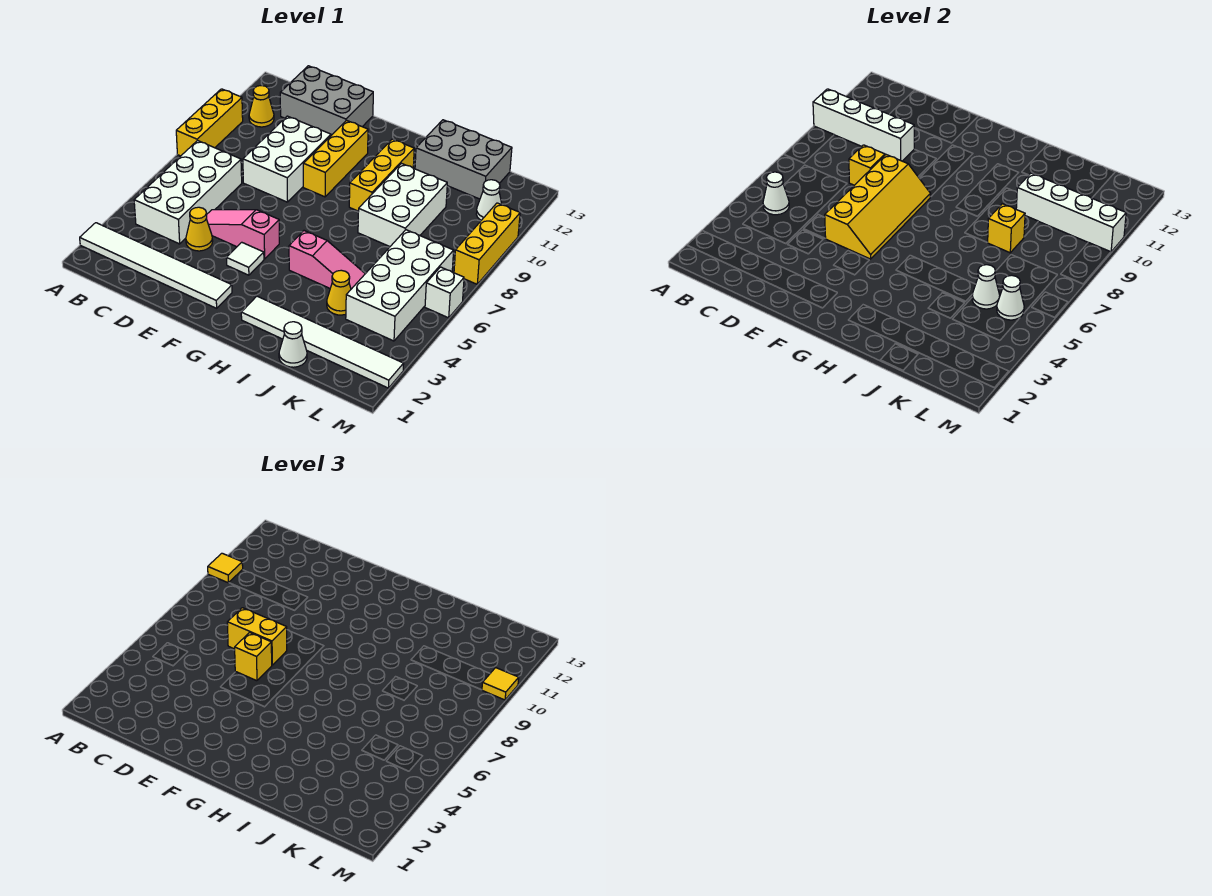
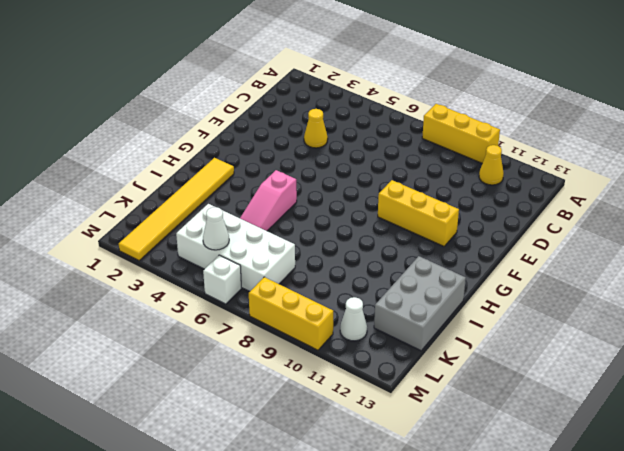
yellow tile H2:M2 level 1 -> white tile H2:M2 level 1
none -> white tile A2:F2 level 1
none -> white brick B4:C7 level 1
none -> grey brick C12:E13 level 1
none -> pink slope D5:F5 level 1 top F

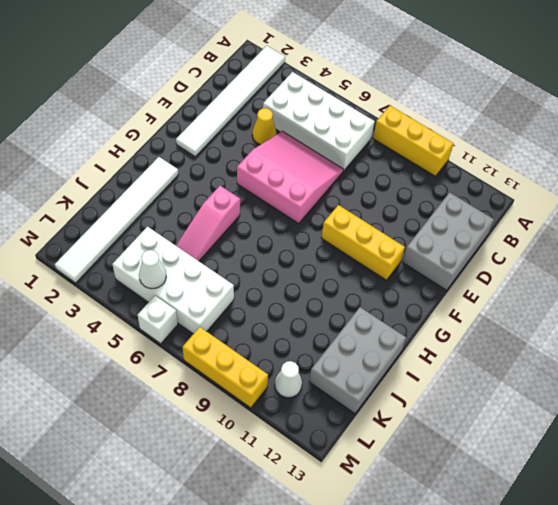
pink slope D5:F7 level 1 top F -> pink slope D5:F5 level 1 top F
none -> yellow cone B11 level 1
none -> white brick D8:E10 level 1
none -> white tile F4 level 1
none -> yellow brick H9:H11 level 1

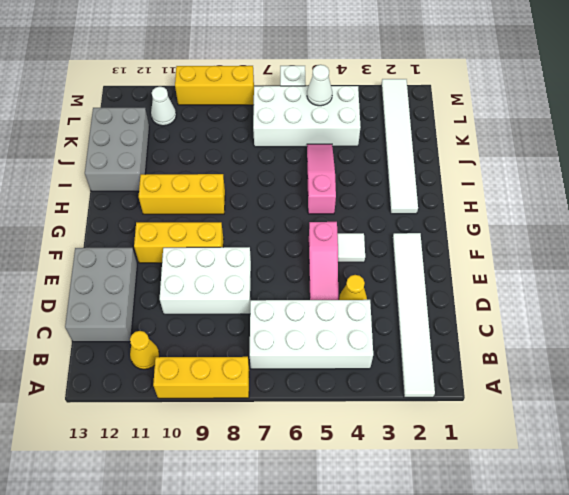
none -> white brick I8:J10 level 1
none -> white cone J1 level 1
none -> yellow cone J4 level 1
none -> white brick A10:D10 level 2

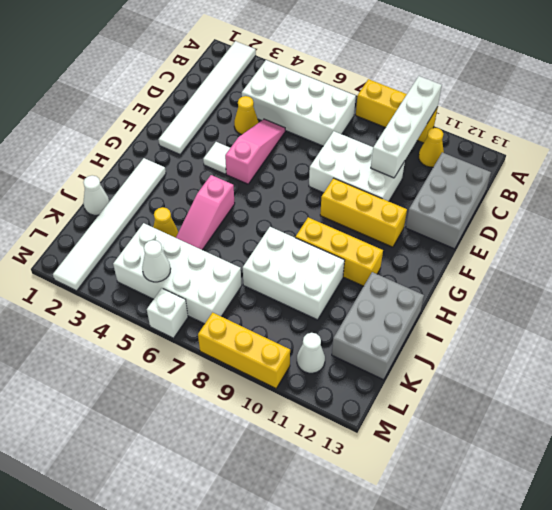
none -> white cone B5 level 2
none -> yellow brick D8 level 2
none -> yellow slope E5:F8 level 2 top E
none -> yellow brick J8 level 2

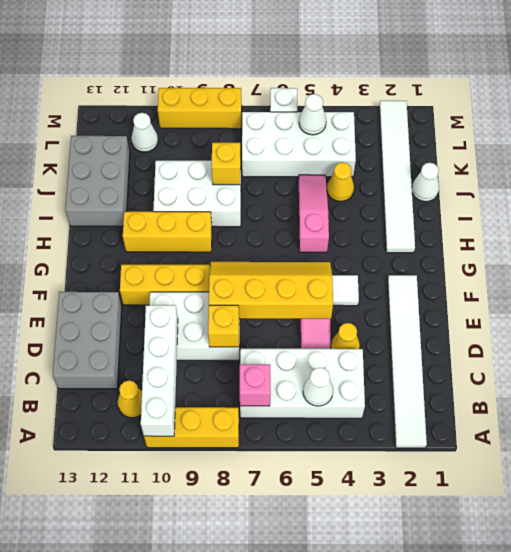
pink brick B7 level 2 -> none
none -> white brick J10:M10 level 2
none -> white cone K5 level 2
none -> yellow tile A10 level 3
none -> yellow brick D7:E7 level 3

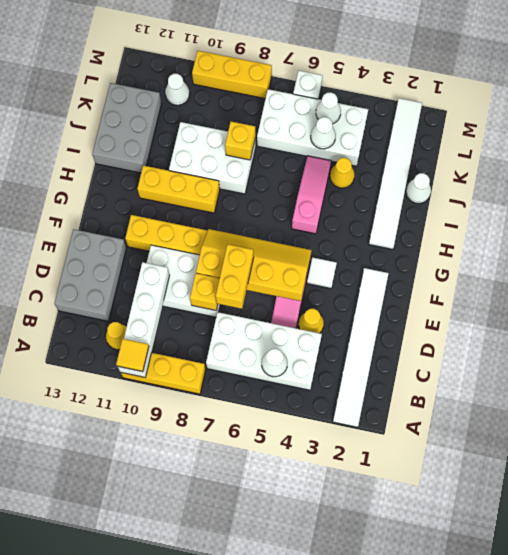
none -> white brick J10:M10 level 2
none -> yellow brick E6 level 3
none -> yellow tile M10 level 3

